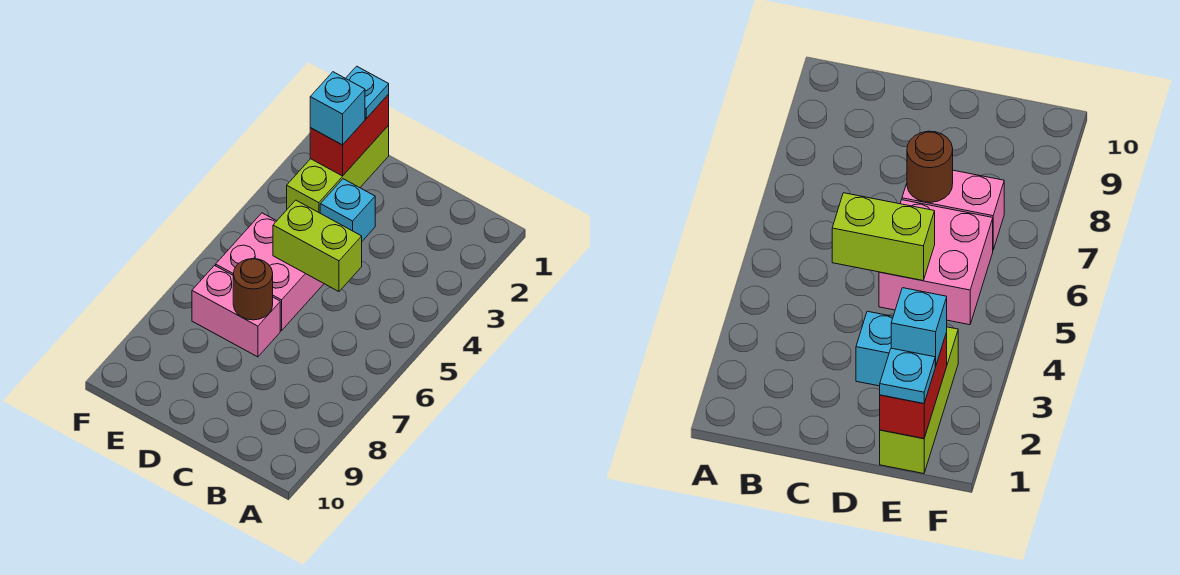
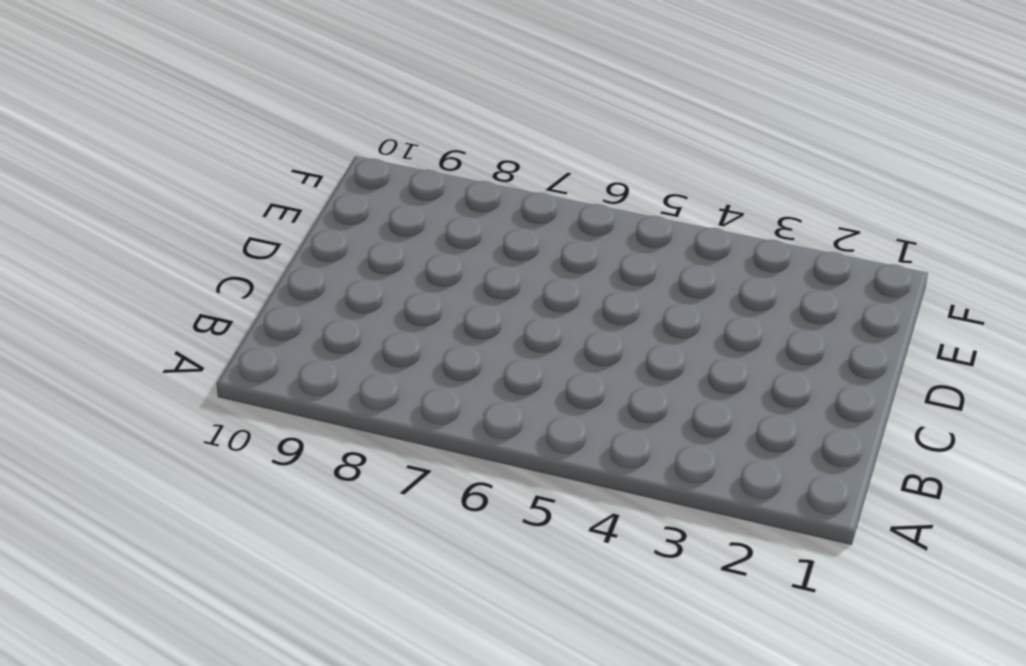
none -> cyan brick D3 level 1
none -> pink brick D5:E6 level 1

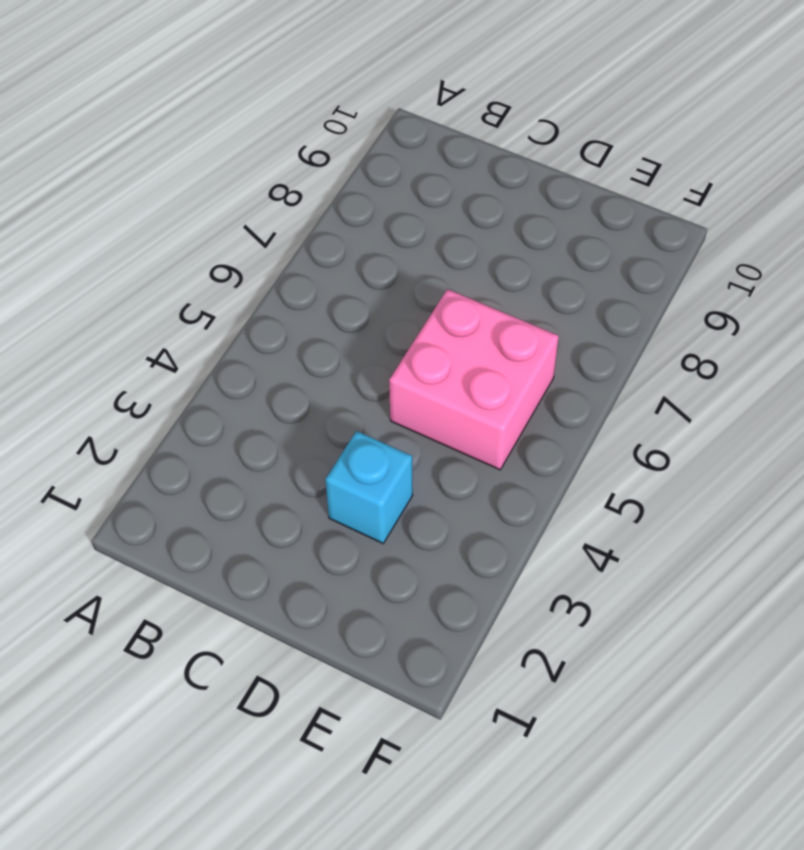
none -> pink brick D7:E7 level 1
none -> lime brick E1:E3 level 1

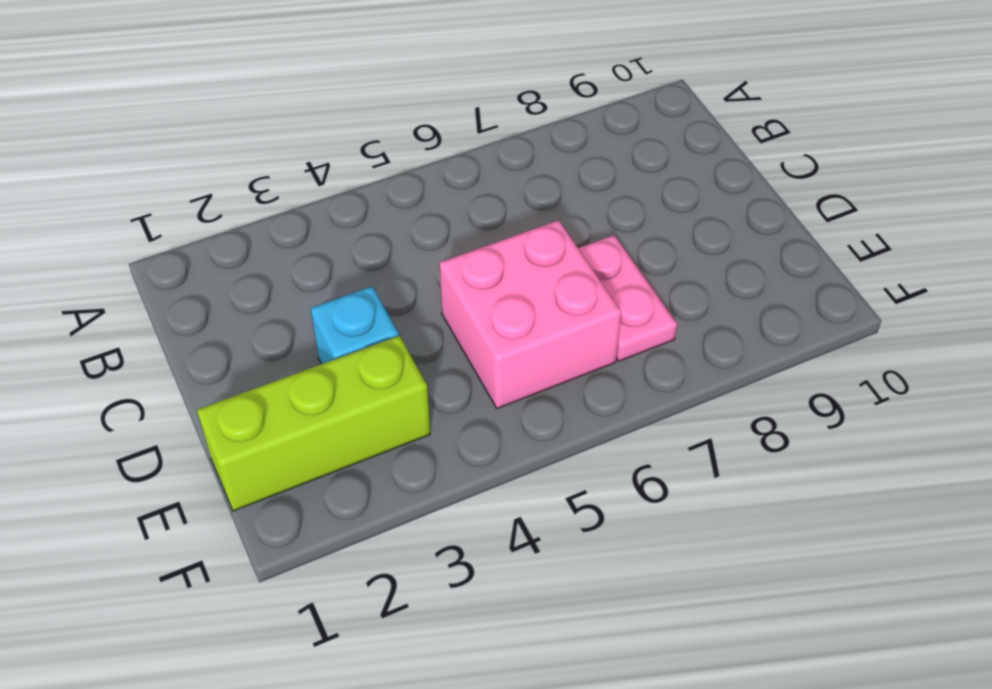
pink plate D7:E7 level 1 -> pink brick D7:E7 level 1
none -> lime brick C5:D5 level 2
none -> brown round brick D7 level 2

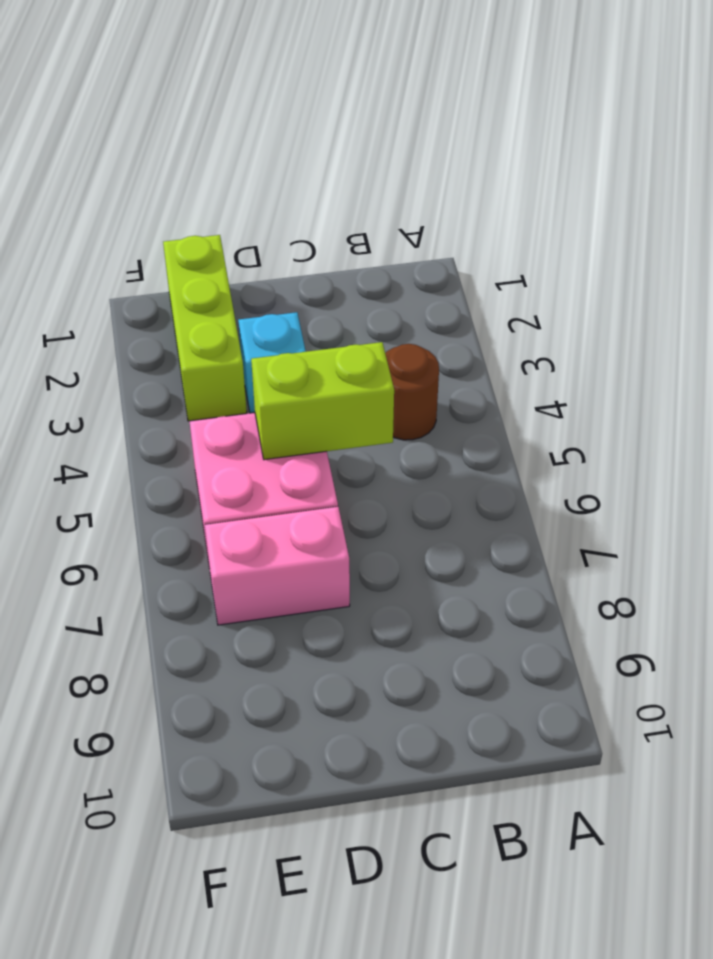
brown round brick B4 level 1 -> brown round brick D7 level 2
none -> red brick E1:E2 level 2
none -> cyan plate E1 level 3

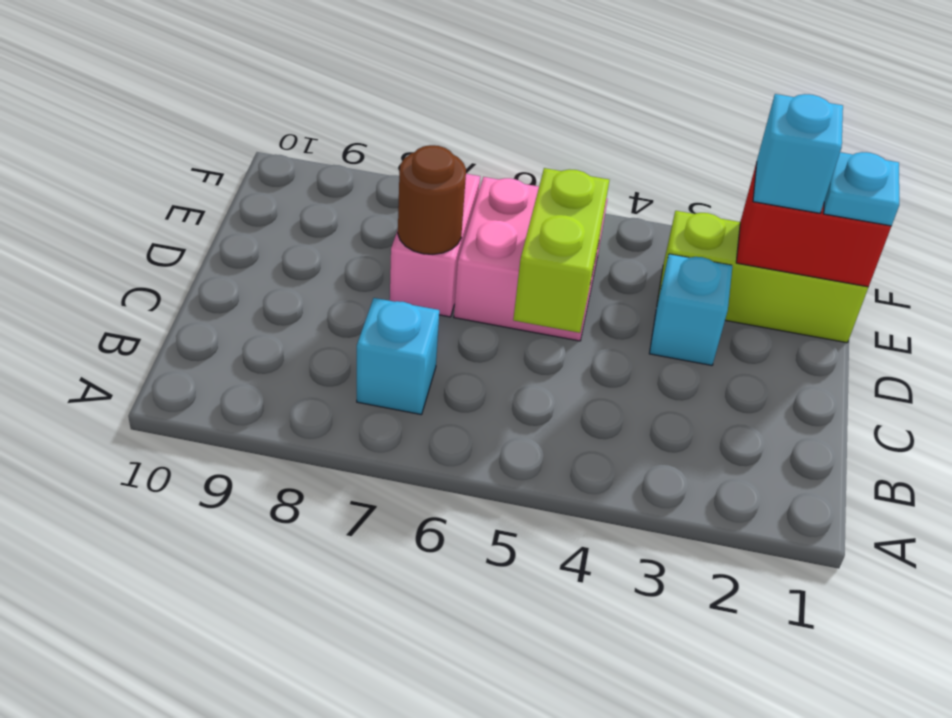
cyan brick B7 level 1 -> none

